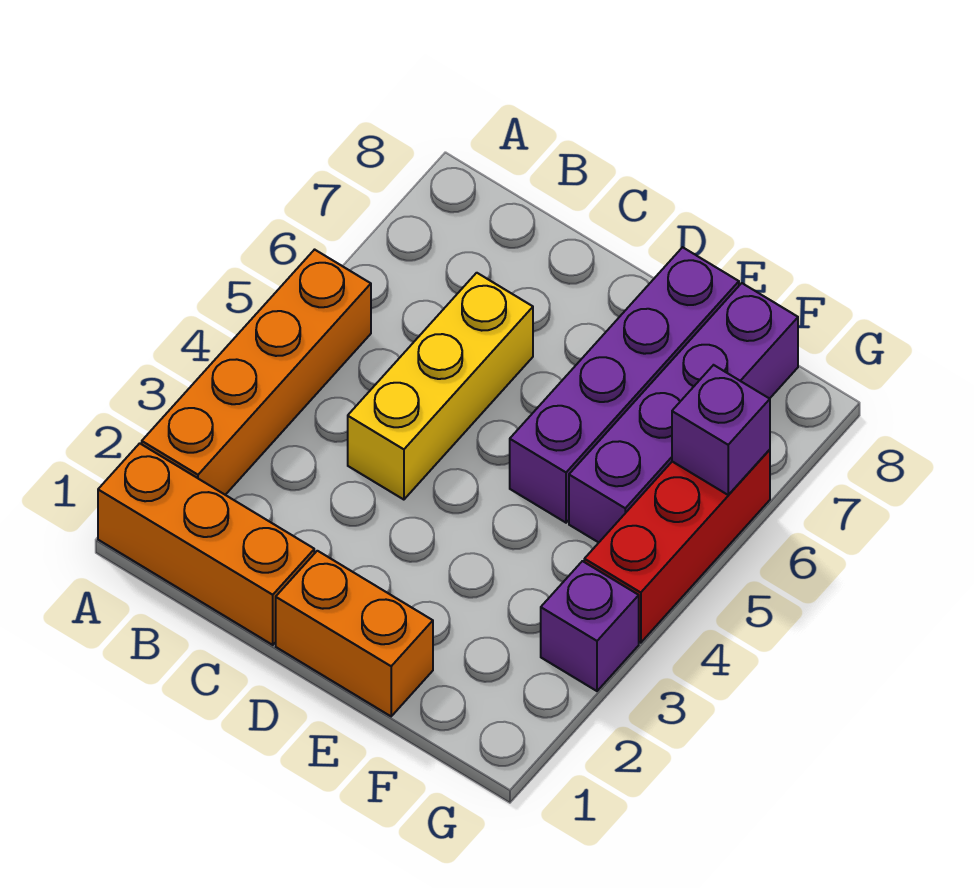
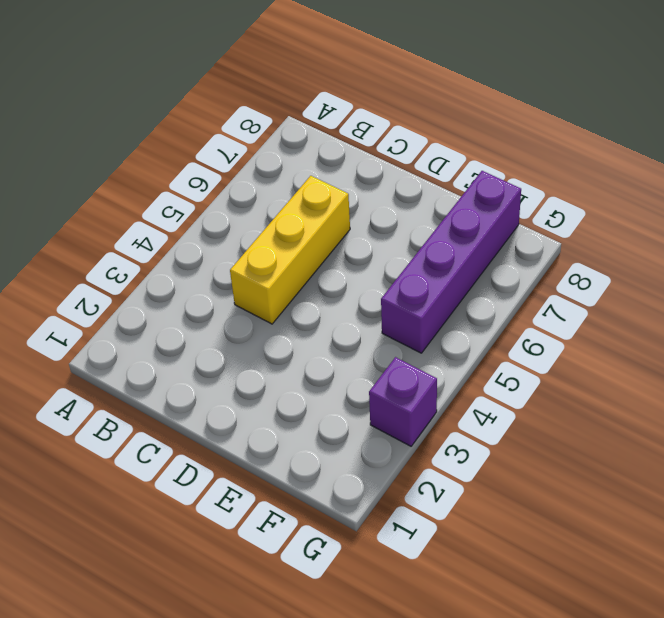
none -> orange brick A1:C1 level 1
none -> orange brick A2:A5 level 1

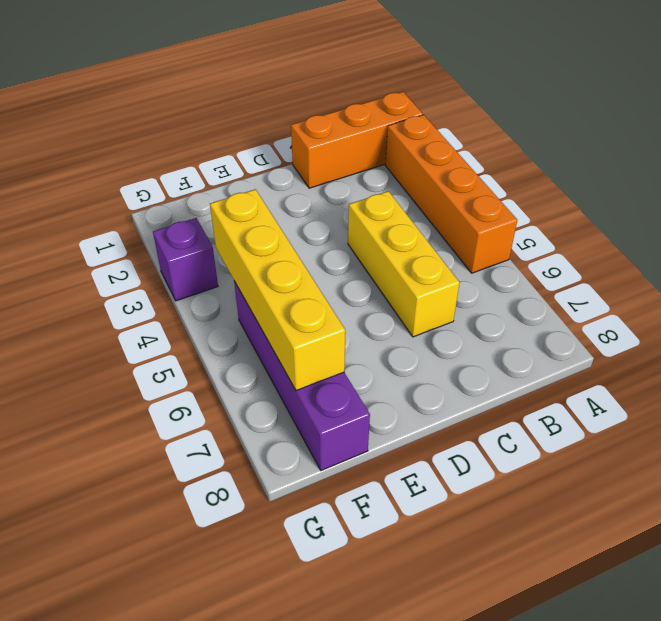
yellow brick F4:F7 level 2 -> none
none -> orange brick D1:E1 level 1
none -> purple brick E5:E8 level 1

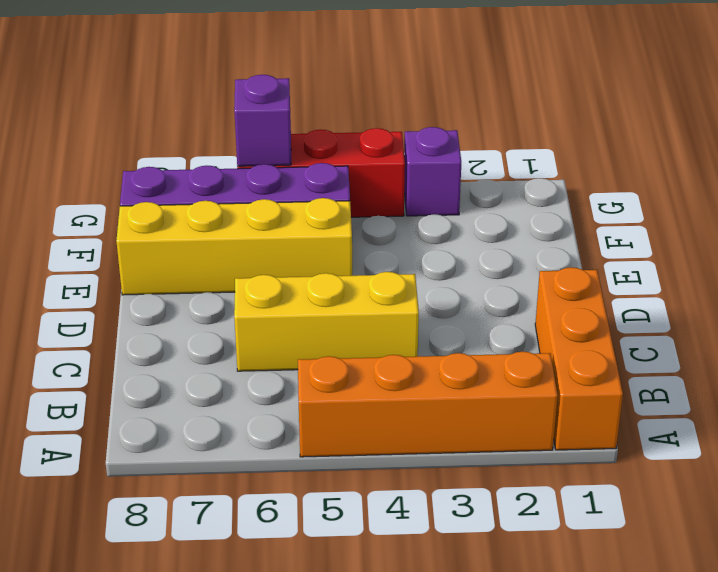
yellow brick E5:E8 level 1 -> purple brick E5:E8 level 1
none -> orange brick D1:E1 level 1

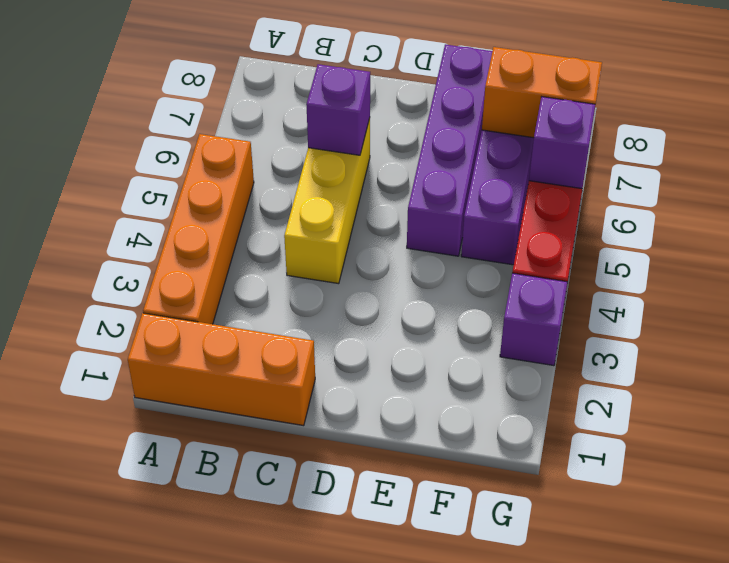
purple brick C6 level 2 -> none
orange brick F7:G7 level 2 -> orange brick D1:E1 level 1

